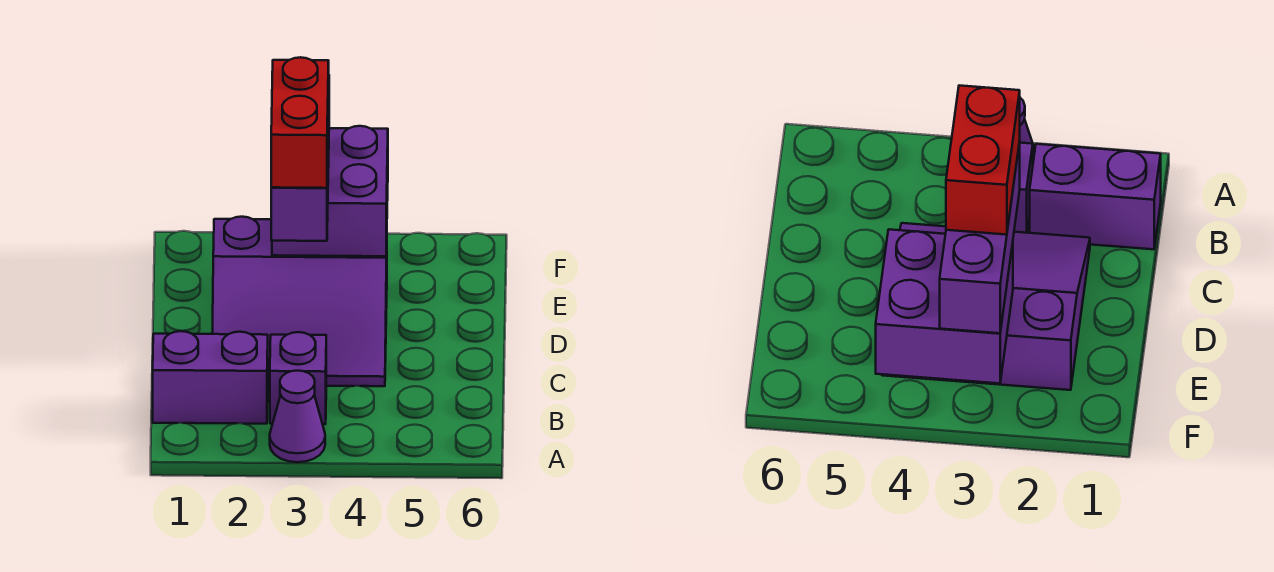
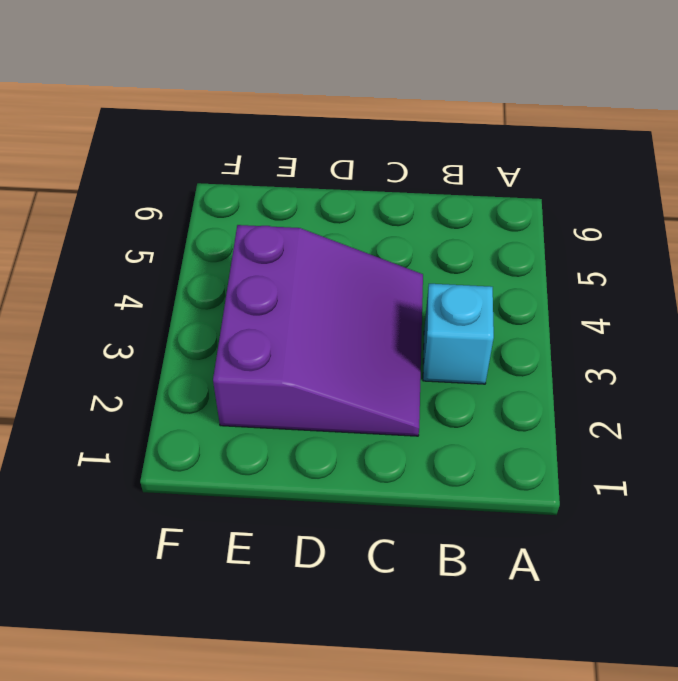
cyan brick B3 level 1 -> purple brick B3 level 1
none -> purple cone A3 level 1
none -> purple brick B1:B2 level 1

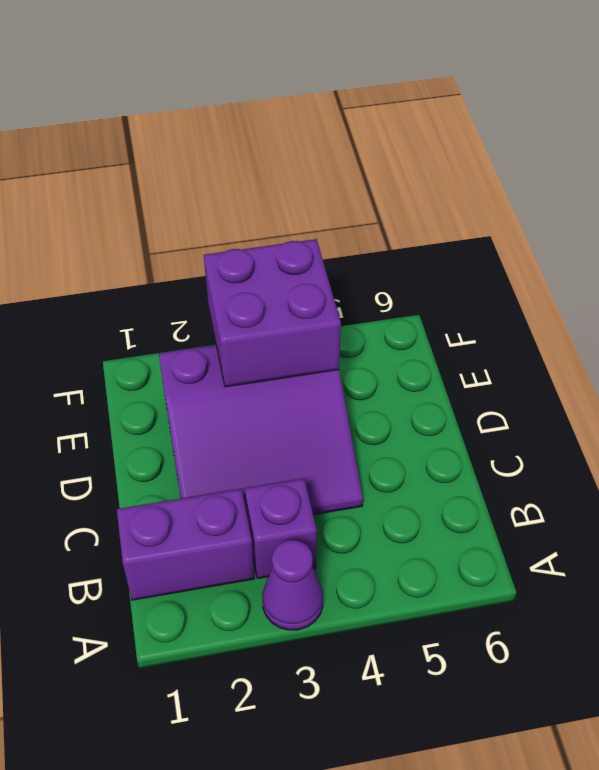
none -> purple brick D3:F3 level 3
none -> red brick D3:E3 level 4

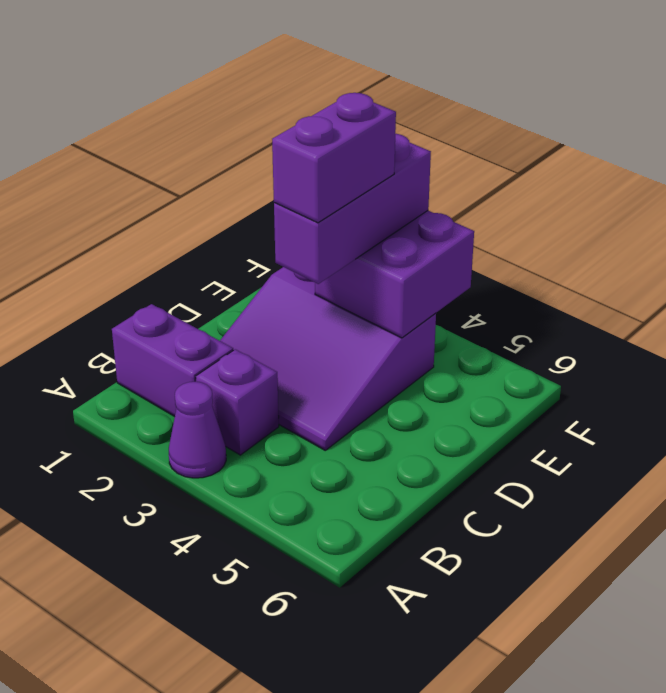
purple brick D3:E3 level 4 -> red brick D3:E3 level 4

